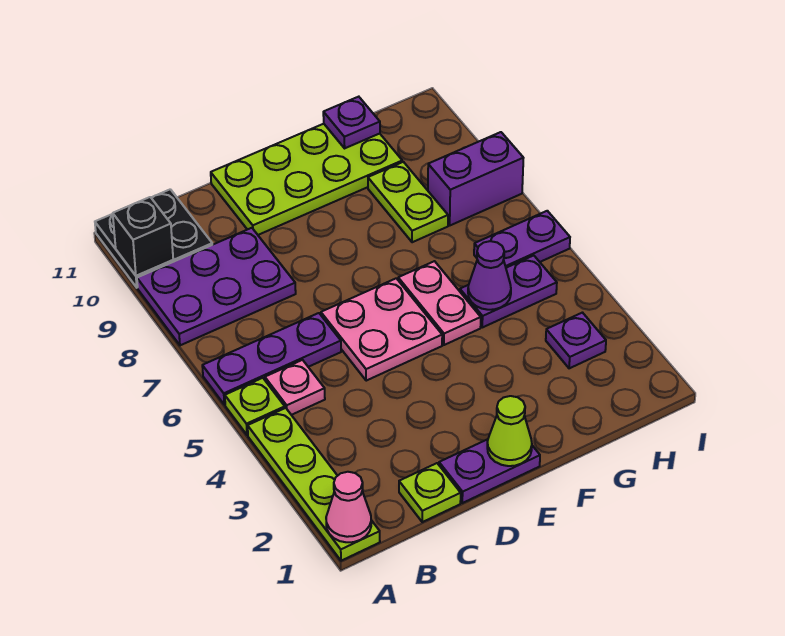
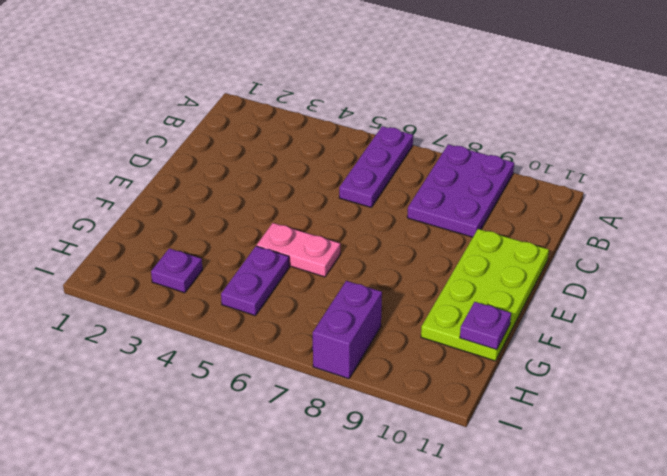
none -> lime plate A1:A4 level 1
none -> lime plate A5 level 1
none -> black plate A10:B11 level 1

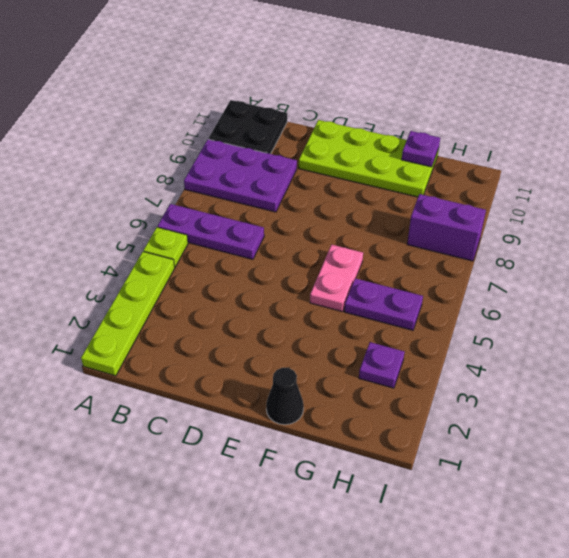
black cone F1 level 1 -> none
none -> pink plate B5 level 1
none -> lime plate C1 level 1
none -> purple plate D1:E1 level 1

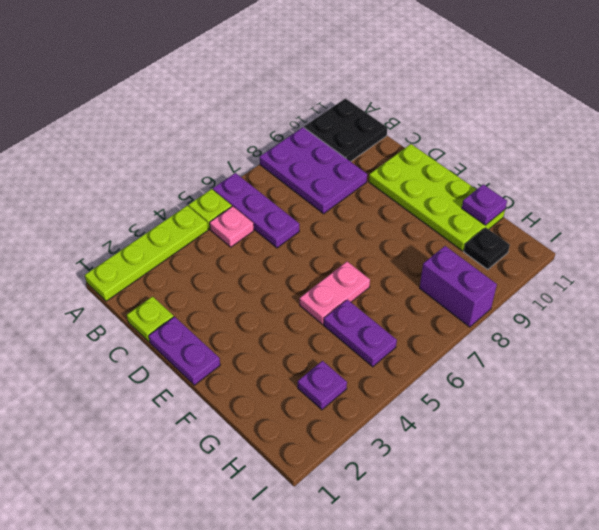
black plate H10 level 1 -> none
none -> pink plate D5:E6 level 1
none -> lime plate G8:G9 level 1
none -> purple plate H6:I6 level 1

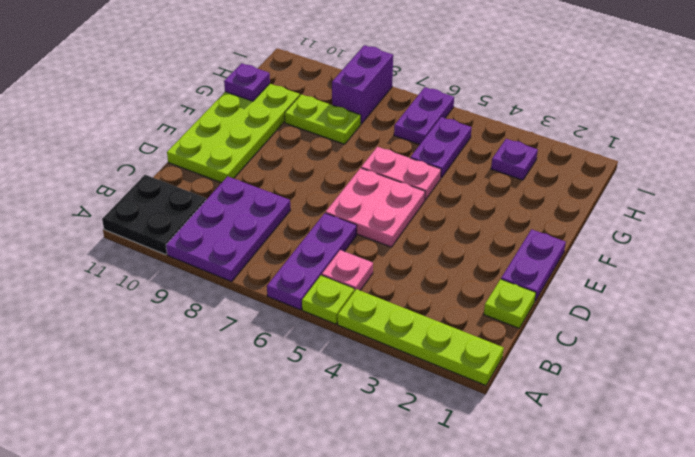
none -> pink cone A1 level 2
none -> black brick A10 level 2
none -> lime cone E1 level 2

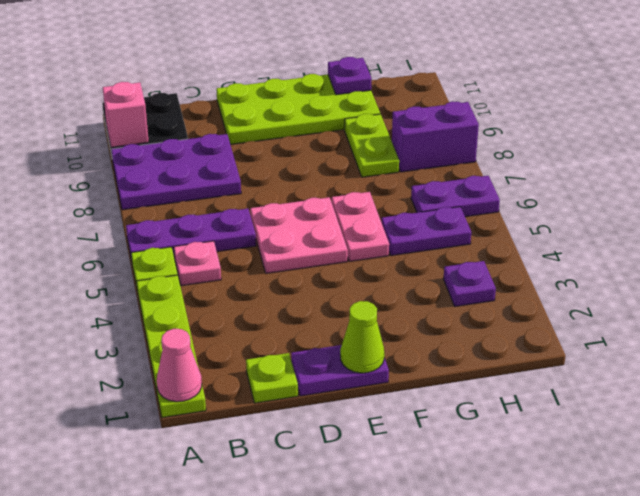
pink brick A10 level 2 -> black brick A10 level 2
none -> purple cone G5 level 2

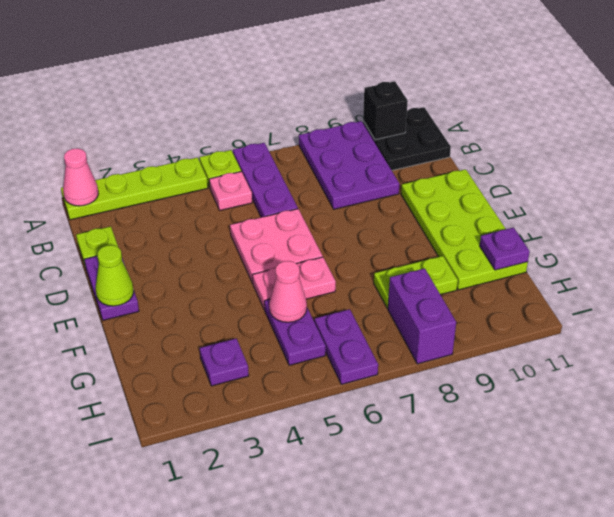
pink cone G5 level 2 -> purple cone G5 level 2

